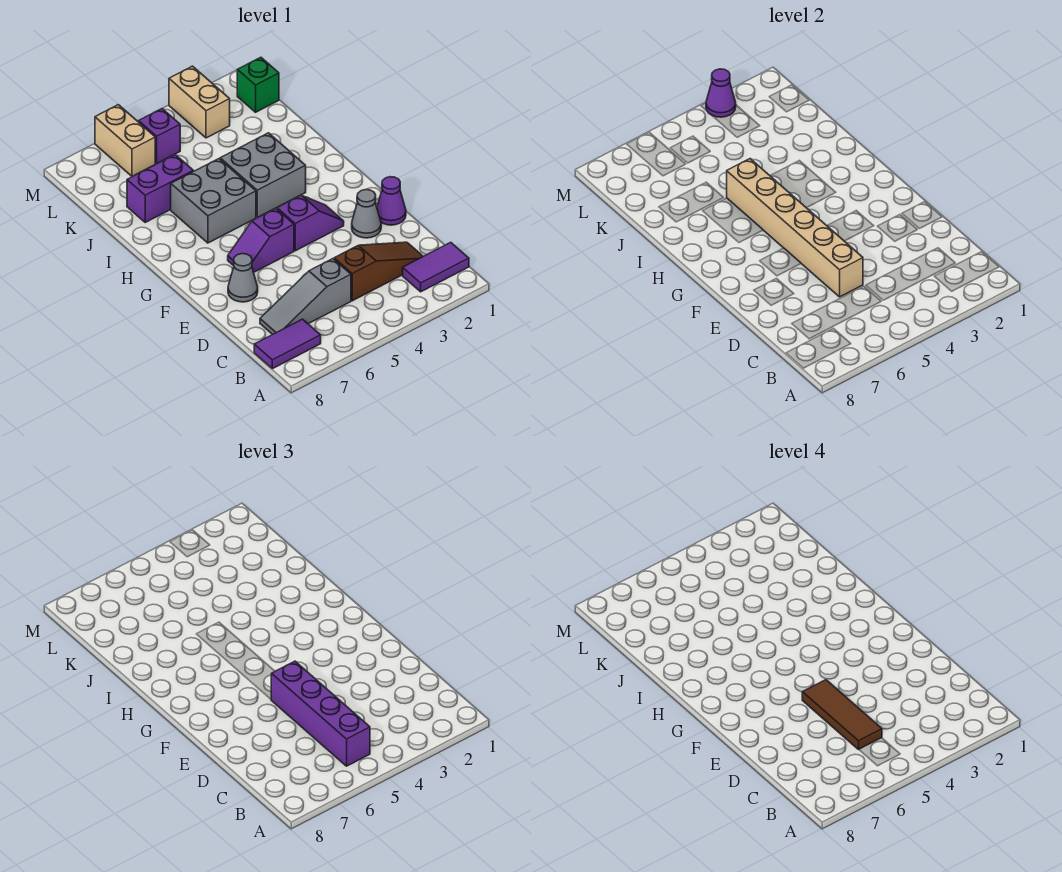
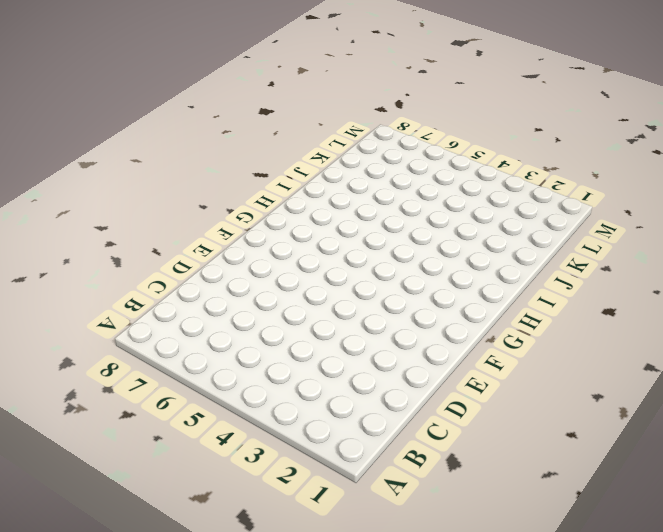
none -> purple tile B1:B2 level 1
none -> purple tile B7:B8 level 1
none -> brown slope C2:C4 level 1 top 4

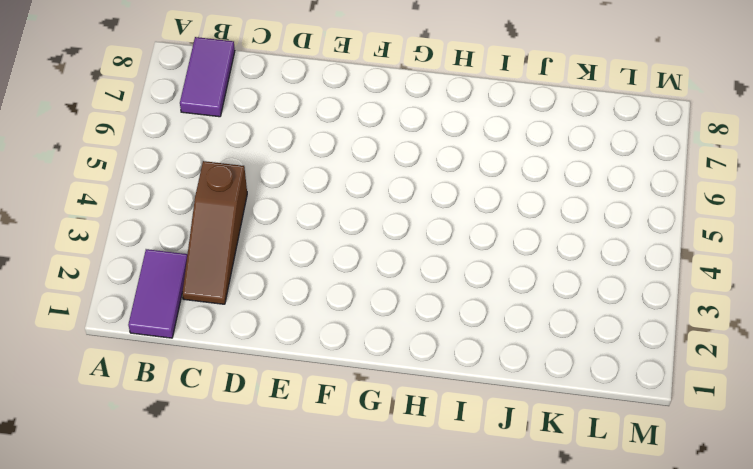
none -> grey slope C5:C7 level 1 top 5
none -> purple cone E1 level 1
none -> grey cone E2 level 1

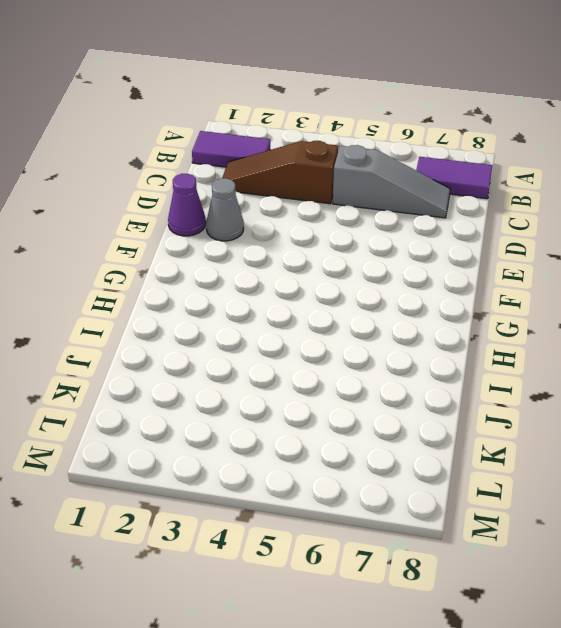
none -> grey cone E7 level 1
none -> purple slope F3:F4 level 1 top 4
none -> purple slope F5:F6 level 1 top 5

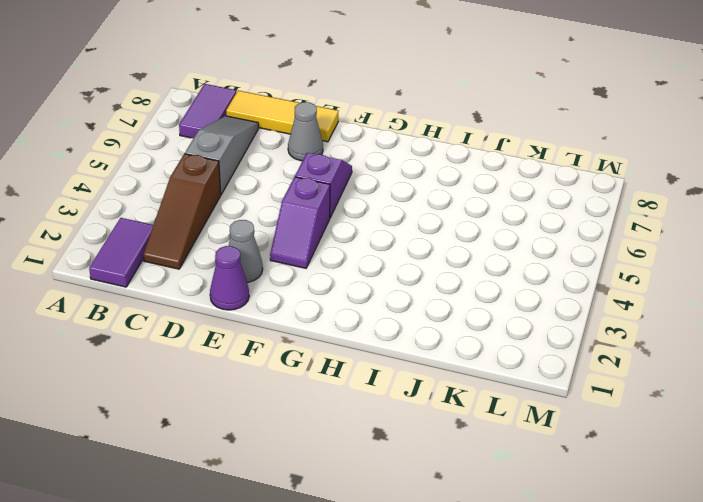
yellow tile C8:E8 level 1 -> none
none -> grey brick H3:I4 level 1
none -> grey brick H5:I6 level 1
none -> purple brick J6:J7 level 1

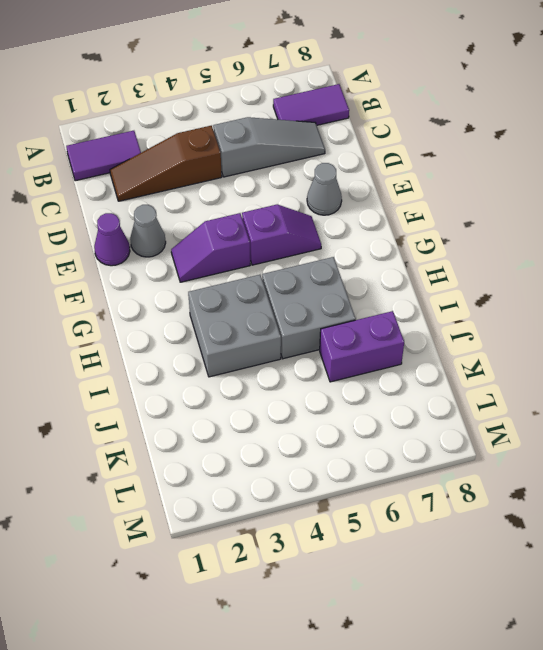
none -> green brick L1 level 1
none -> tan brick L3:M3 level 1
none -> purple brick L5 level 1

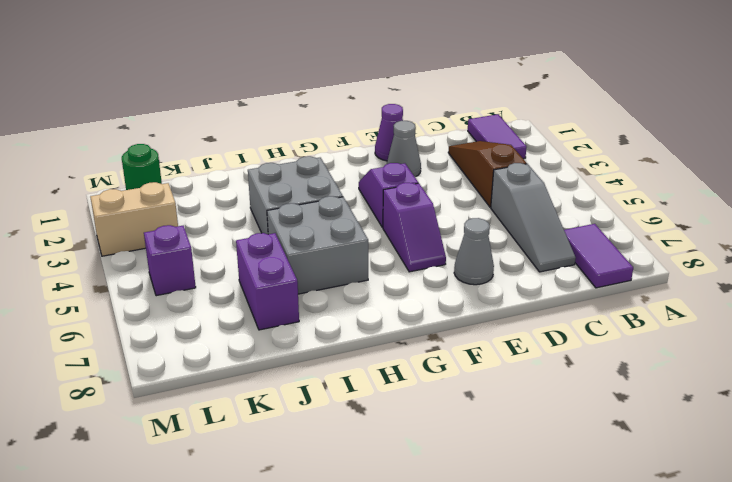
green round brick L1 level 1 -> green brick L1 level 1
none -> tan brick L6:M6 level 1
none -> tan brick D5:I5 level 2
none -> purple cone M3 level 2

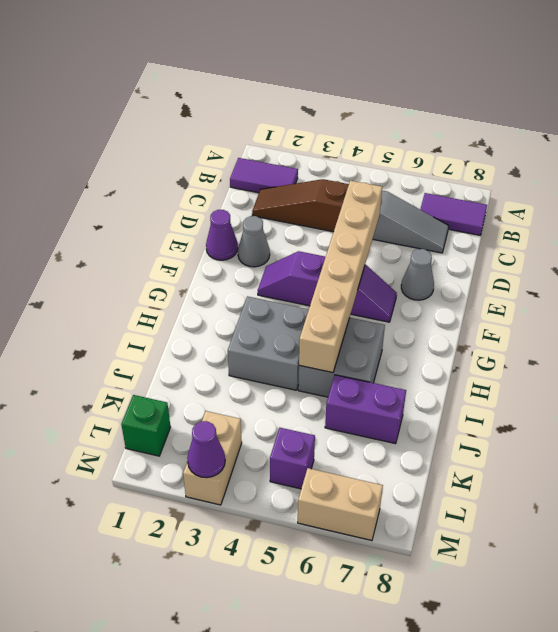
tan brick M6:M7 level 1 -> tan brick L6:M6 level 1
none -> purple brick B5:E5 level 3
none -> brown tile C5:E5 level 4

